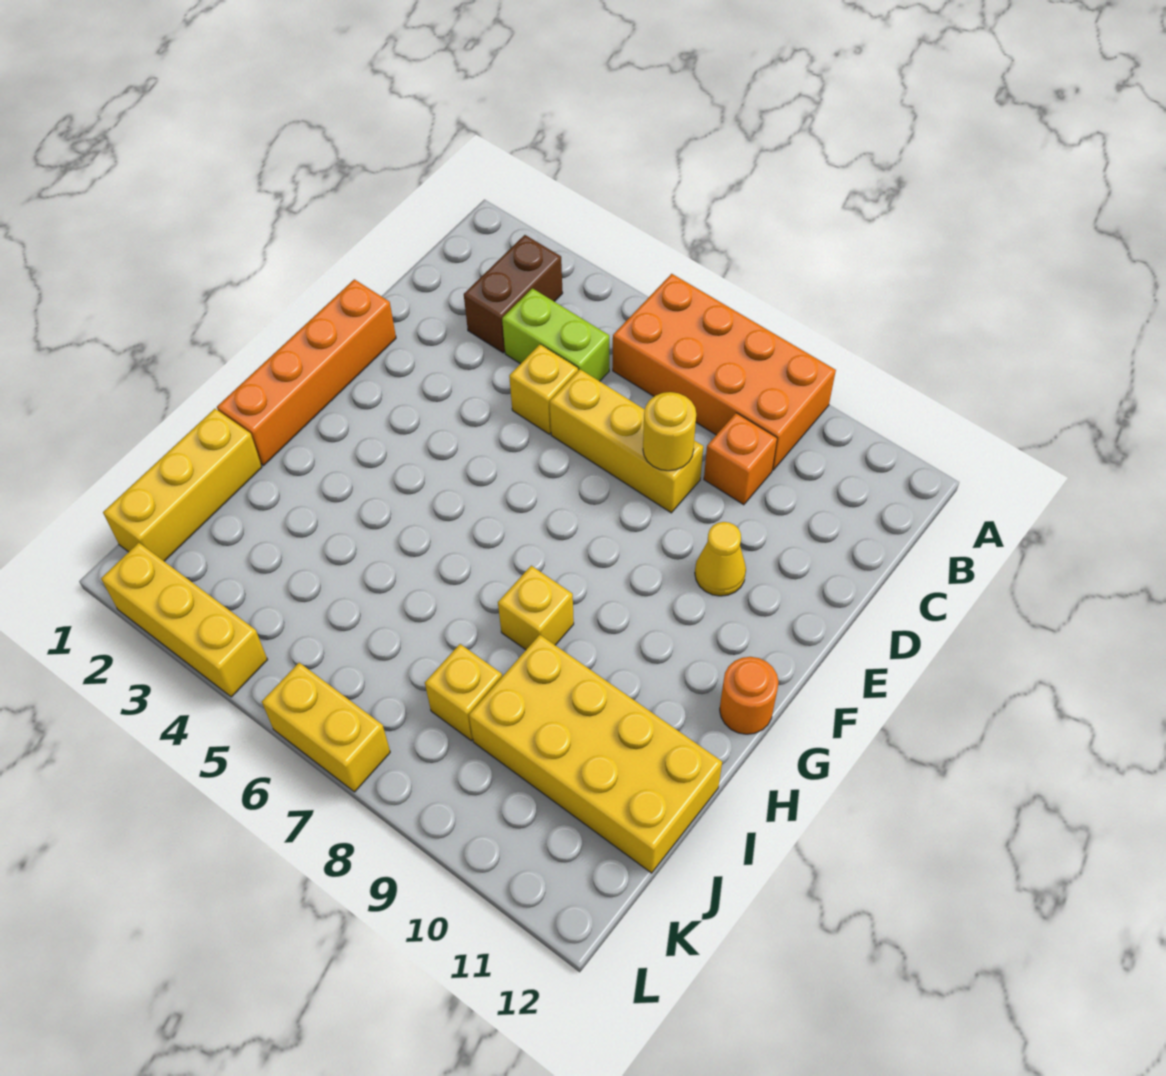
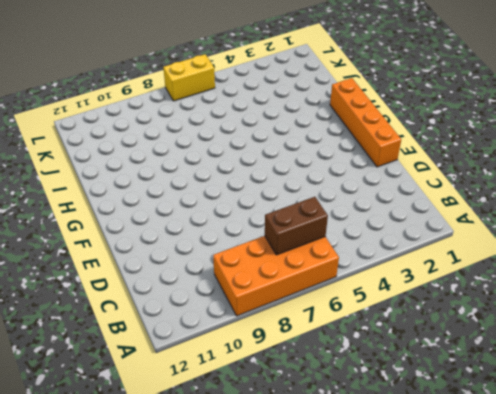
brown brick B6:B7 level 2 -> brown brick B3:C3 level 1
none -> lime brick C4:C5 level 1
none -> orange brick C9 level 1
none -> yellow brick D5 level 1

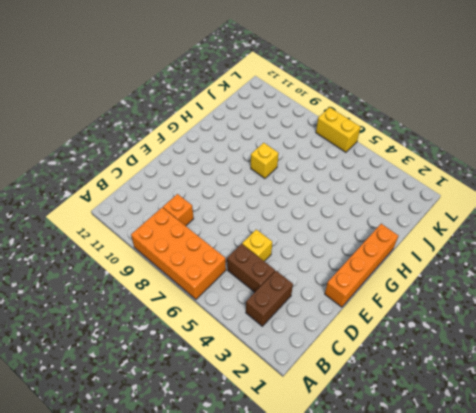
brown brick C4:C5 level 1 -> lime brick C4:C5 level 1
none -> yellow brick D6:D8 level 1
none -> yellow cone E10 level 1
none -> orange round brick G12 level 1

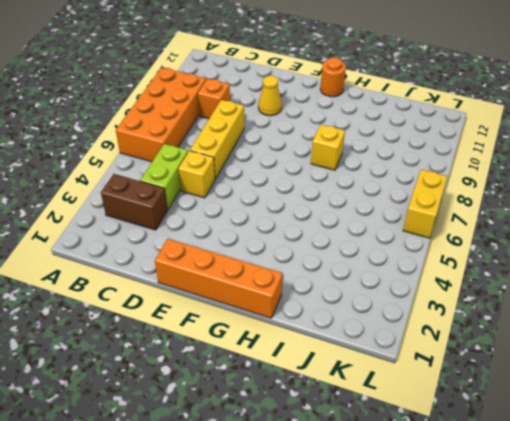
none -> yellow brick I1:K1 level 1
none -> yellow brick I9:J12 level 1
none -> yellow brick J8 level 1

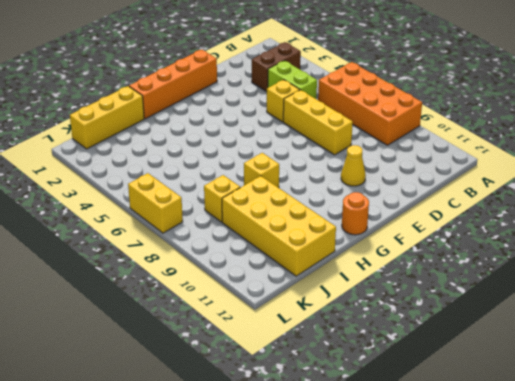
none -> orange brick C9 level 1
none -> yellow brick L2:L4 level 1
none -> yellow round brick D8 level 2

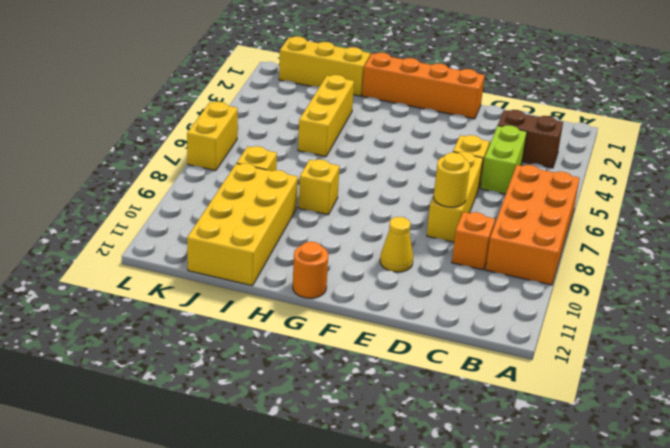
yellow brick I3:I5 level 1 -> yellow brick L2:L4 level 1

